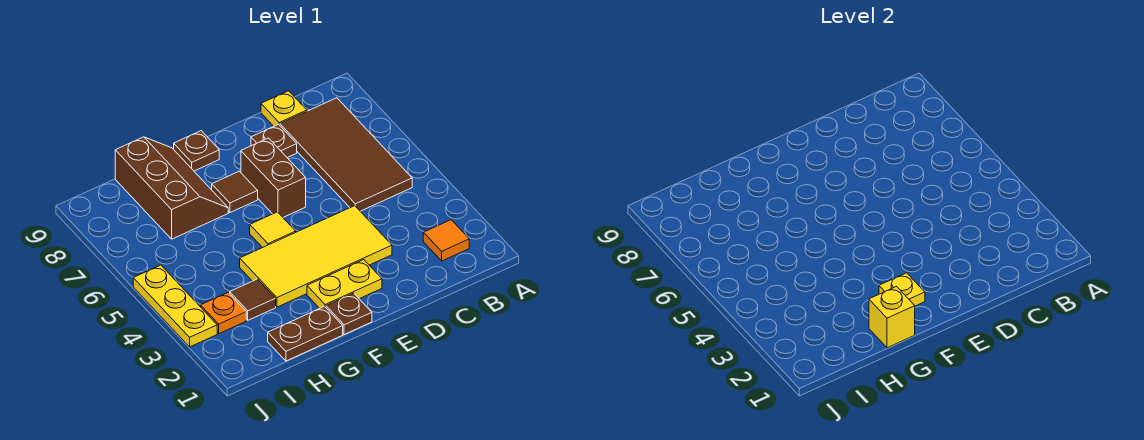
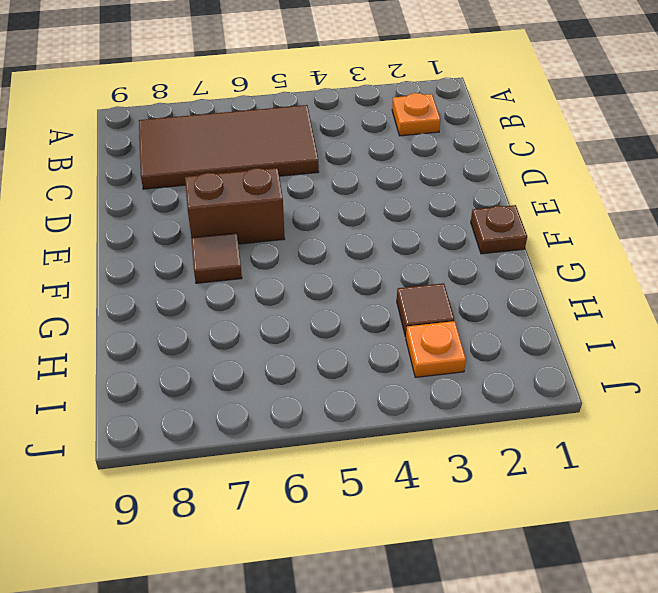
orange plate B2 level 1 -> orange tile B2 level 1
none -> yellow plate C9 level 1
none -> yellow tile D3:G4 level 1
none -> brown plate D8 level 1

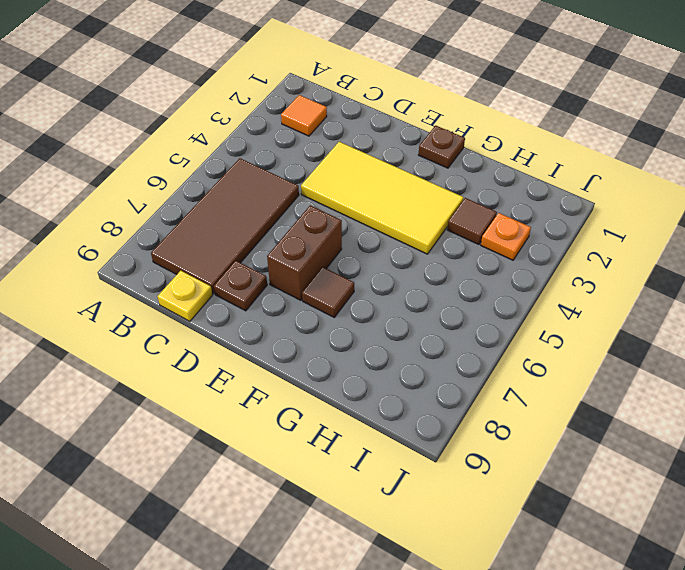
none -> yellow plate E2:F2 level 1
none -> yellow tile F5 level 1
none -> brown plate F9 level 1

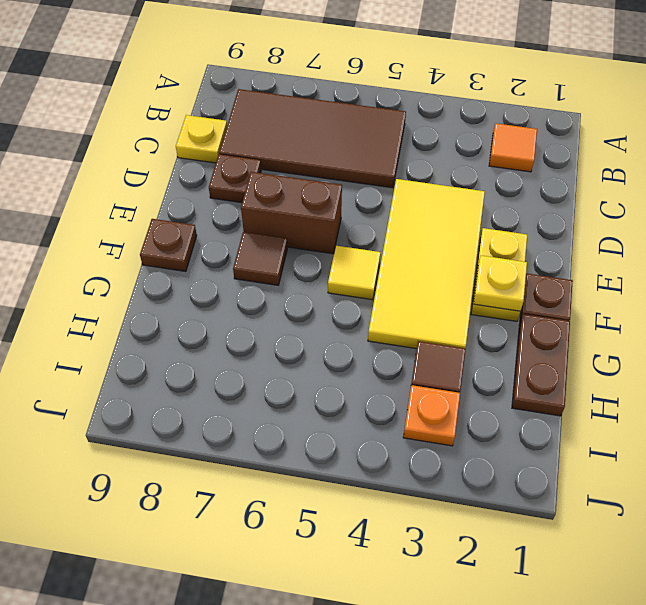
none -> brown slope G7:H9 level 1 top H
none -> yellow plate J3:J5 level 1
none -> yellow brick G1 level 2

